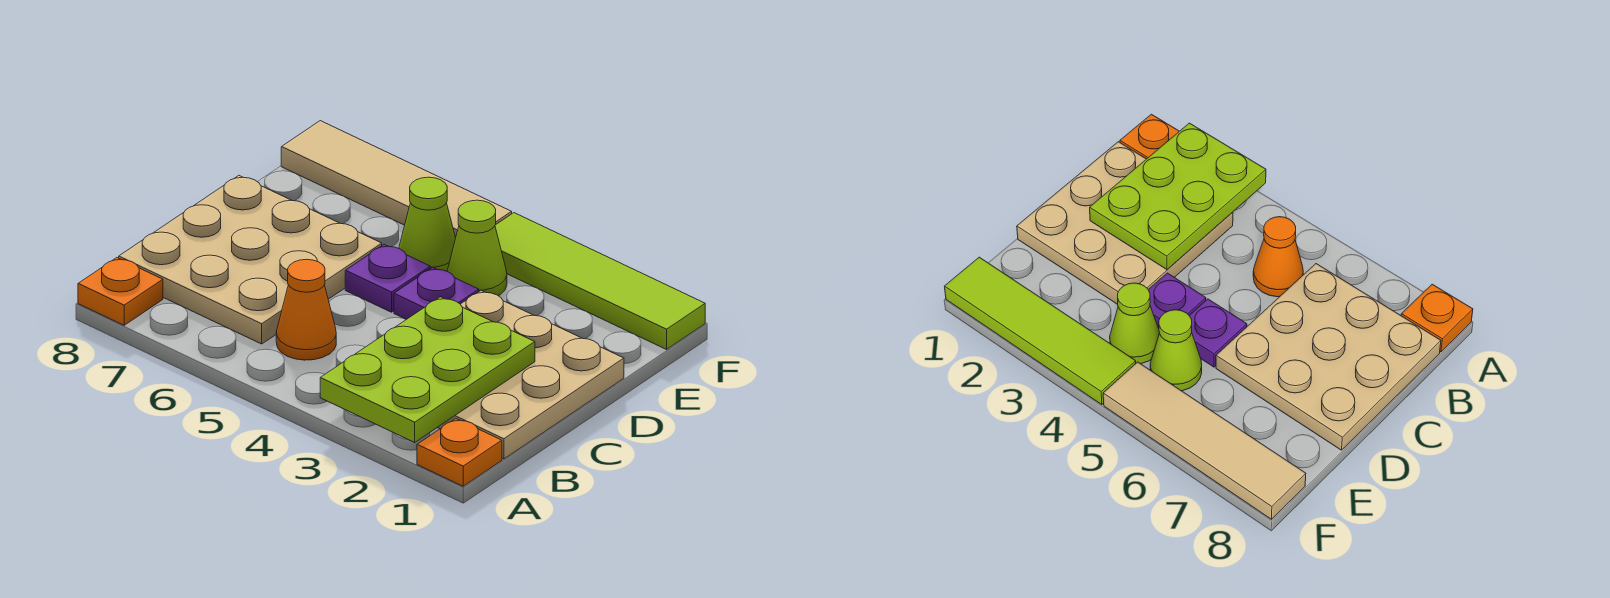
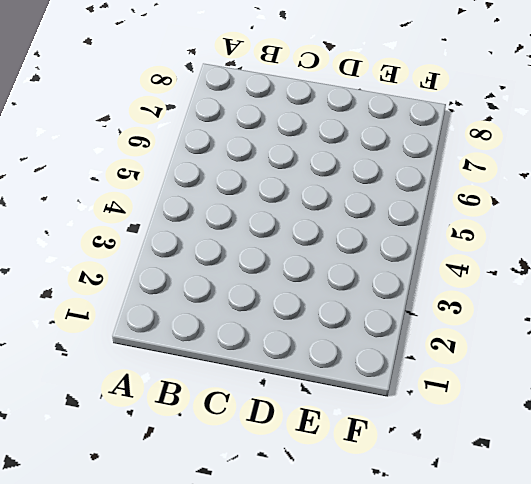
none -> orange plate A1 level 1
none -> orange plate A8 level 1
none -> tan plate B1:D3 level 1

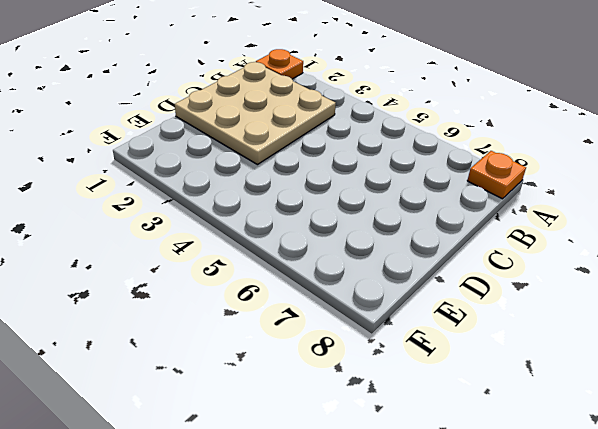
none -> orange cone B5 level 1
none -> tan plate B6:D8 level 1
none -> purple plate D4 level 1

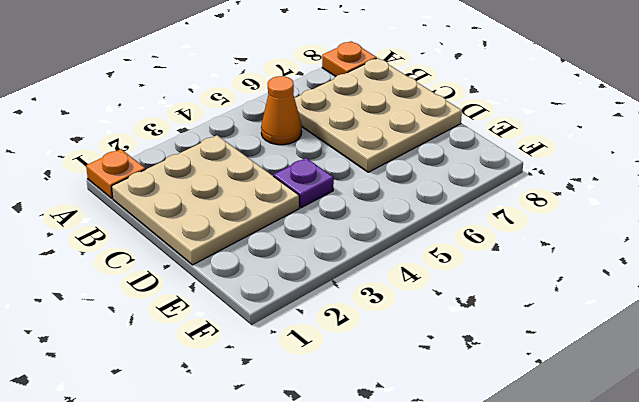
none -> purple plate D5 level 1
none -> lime cone E4 level 1
none -> lime cone E5 level 1

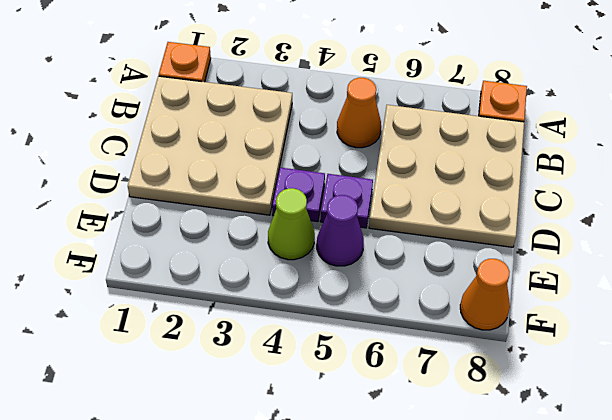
purple cone E5 level 1 -> lime cone E5 level 1
orange cone F8 level 1 -> tan tile F5:F8 level 1
none -> lime tile F1:F4 level 1
none -> lime plate A2:C3 level 2

